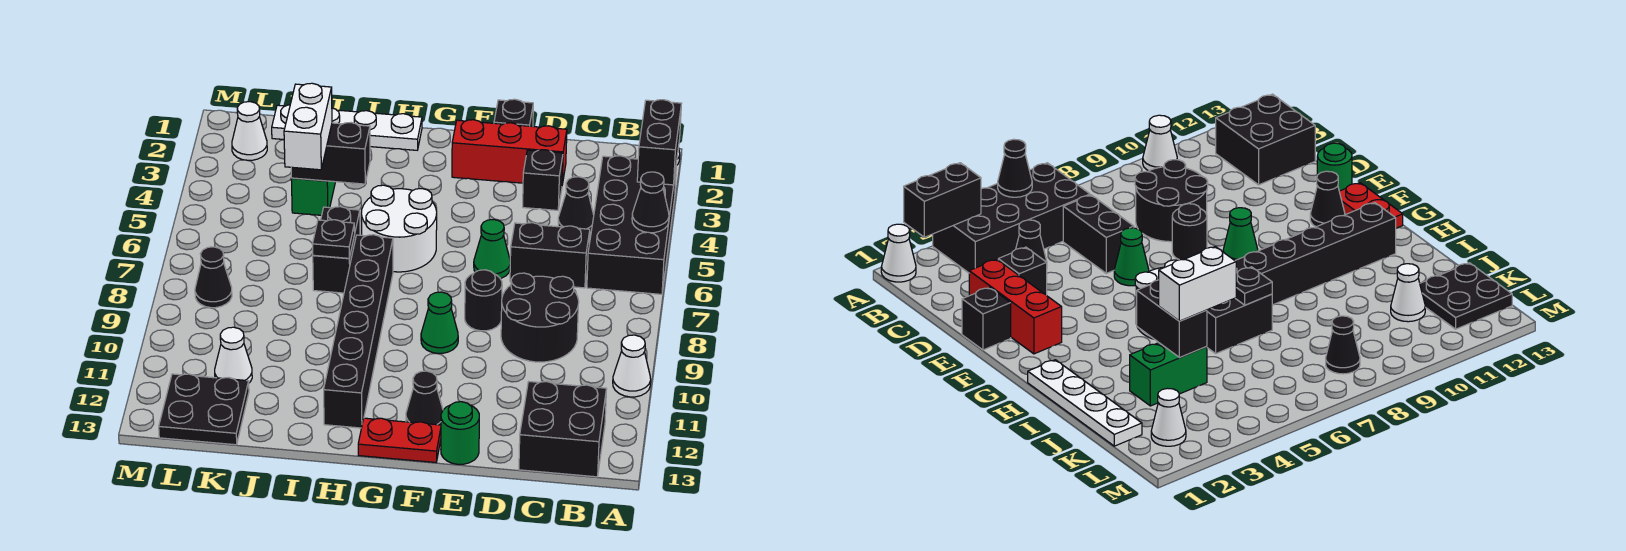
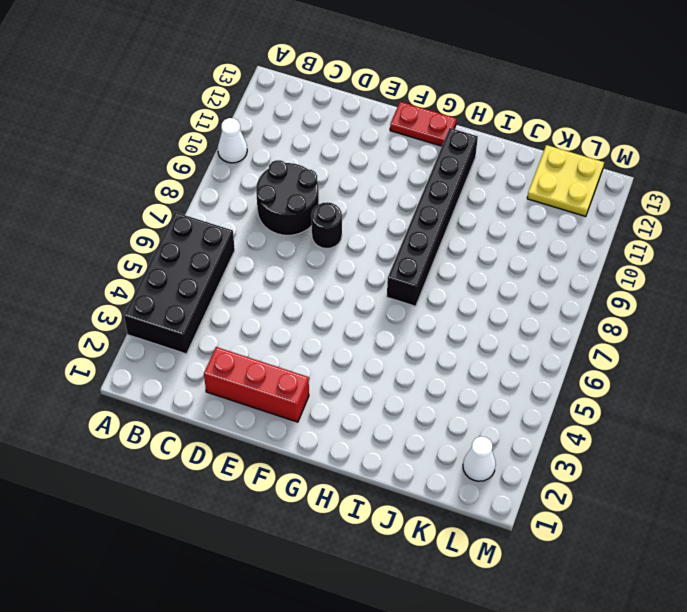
yellow plate K12:L13 level 1 -> black plate K12:L13 level 1
none -> white cone A1 level 1
none -> black brick B12:C13 level 1
none -> black cone C4 level 1
none -> black brick C6:D6 level 1

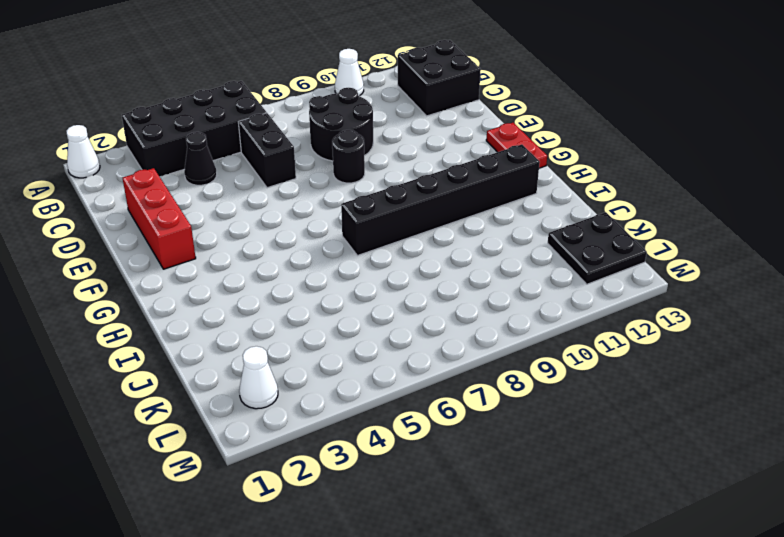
none -> black brick D3 level 1
none -> black brick E1 level 1
none -> green cone E6 level 1
none -> green round brick E13 level 1

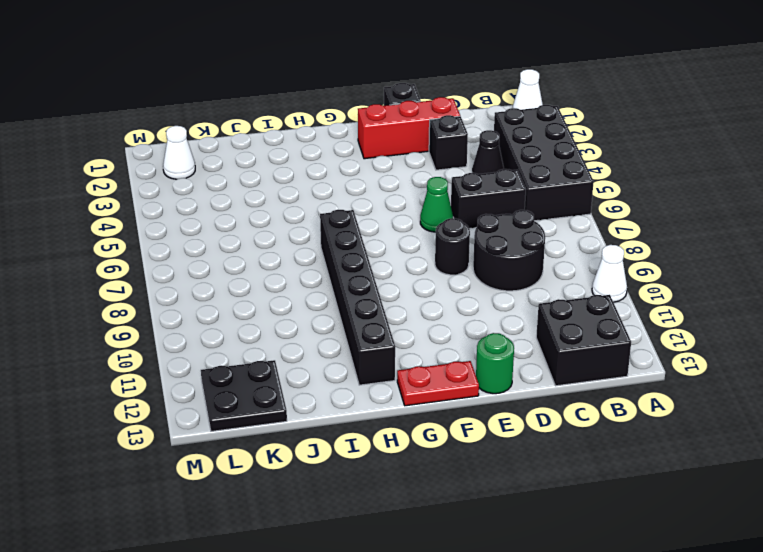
none -> green cone F9 level 1
none -> black cone F12 level 1
none -> white round brick G5:H6 level 1
none -> white plate H1:K1 level 1

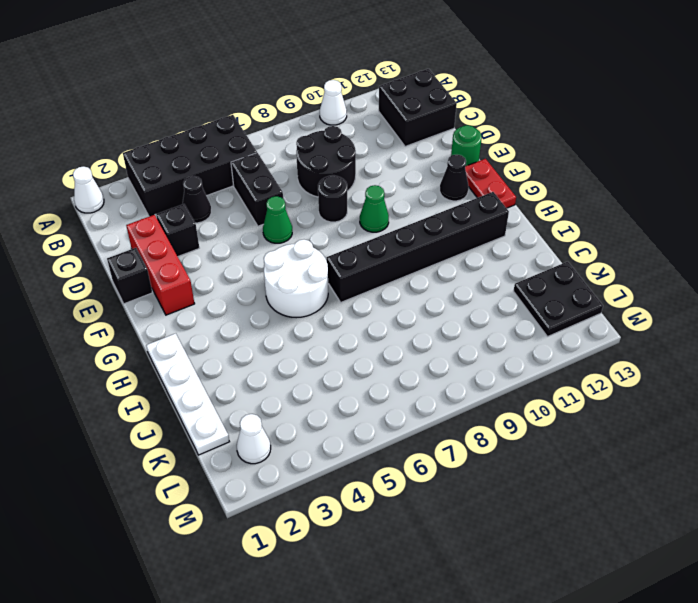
none -> black brick I6:I7 level 1
none -> green brick J3:J4 level 1
none -> white cone K11 level 1
none -> black cone L8 level 1

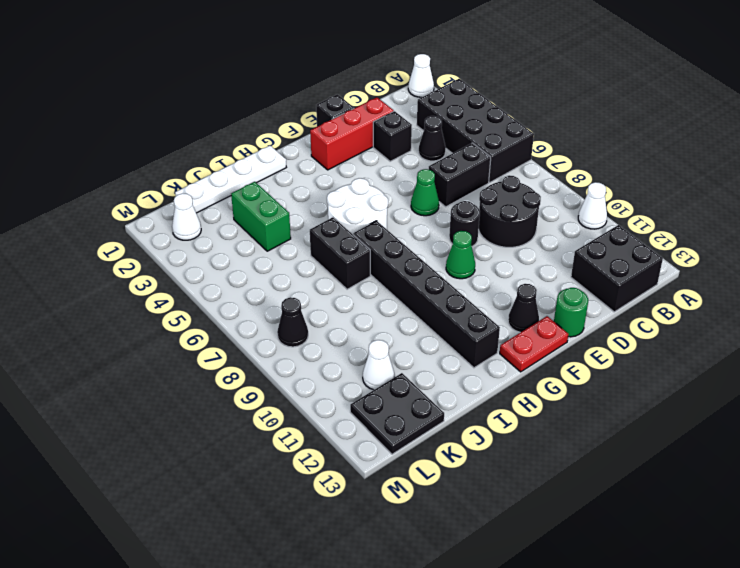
none -> black brick A2:A3 level 2
none -> black cone A5 level 2
none -> black brick I4:J4 level 2
none -> black plate I7 level 2

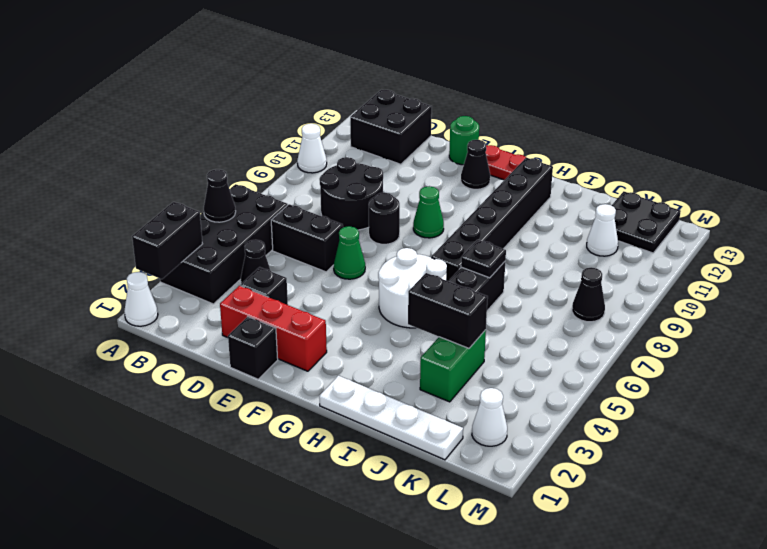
none -> white brick J4:J5 level 3

